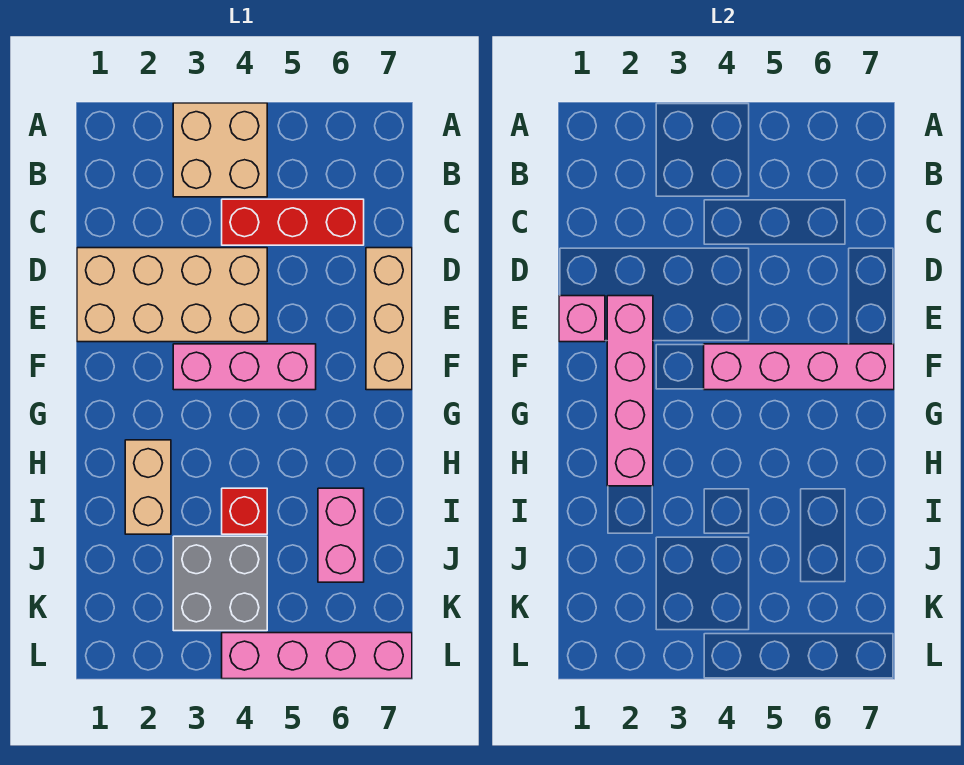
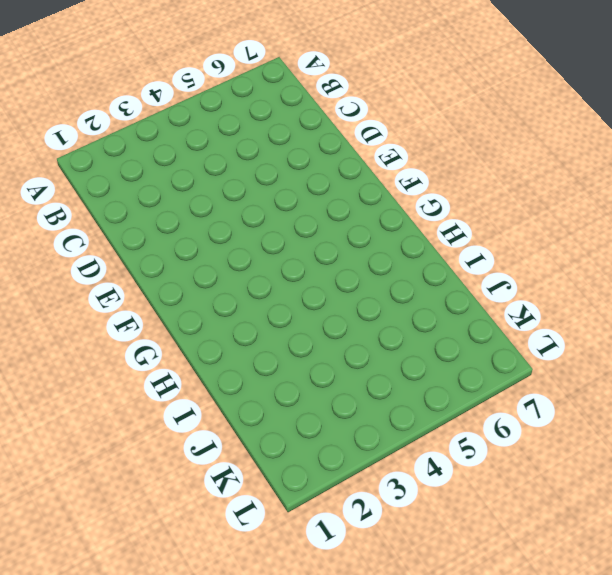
none -> tan brick A3:B4 level 1
none -> red brick C4:C6 level 1
none -> tan brick D1:E4 level 1

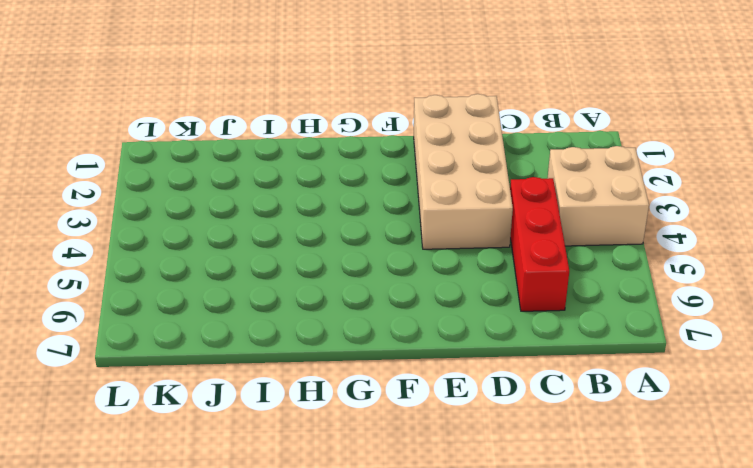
none -> tan brick D7:F7 level 1
none -> pink brick F3:F5 level 1
none -> tan brick H2:I2 level 1

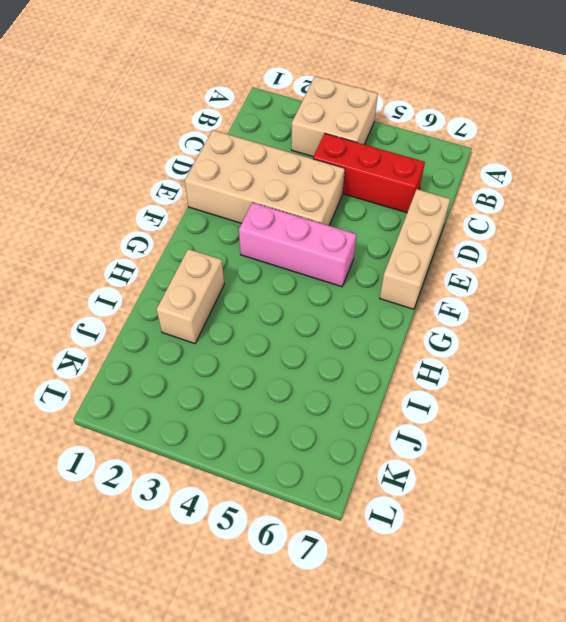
none -> red brick I4 level 1
none -> pink brick I6:J6 level 1
none -> grey brick J3:K4 level 1

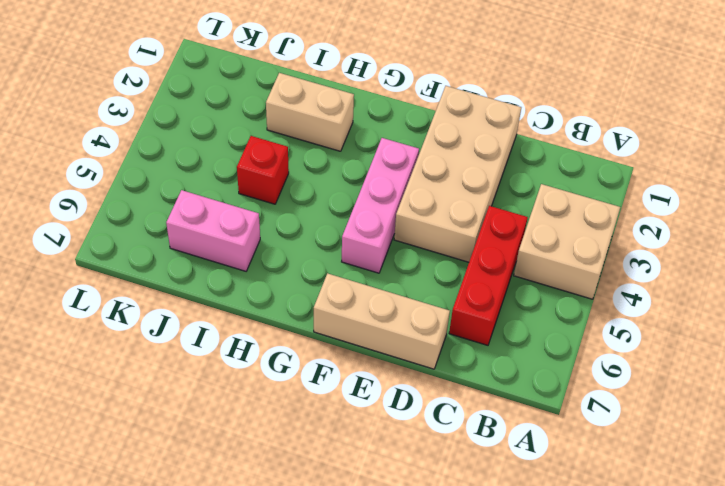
none -> grey brick J3:K4 level 1
none -> pink brick L4:L7 level 1
none -> pink brick E1 level 2

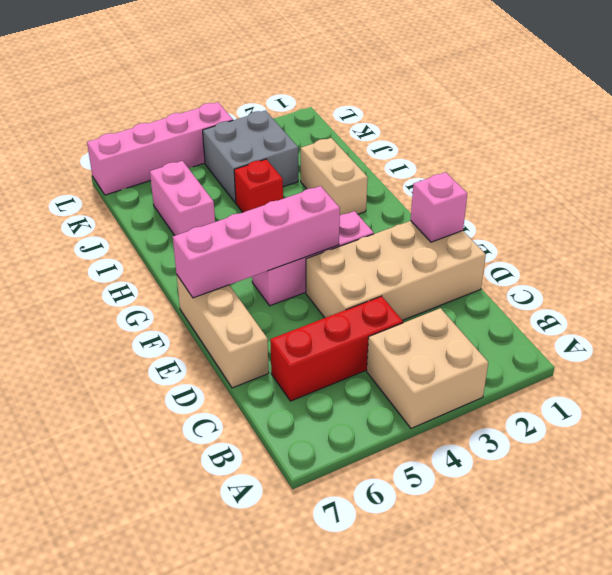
none -> pink brick E2:H2 level 2

